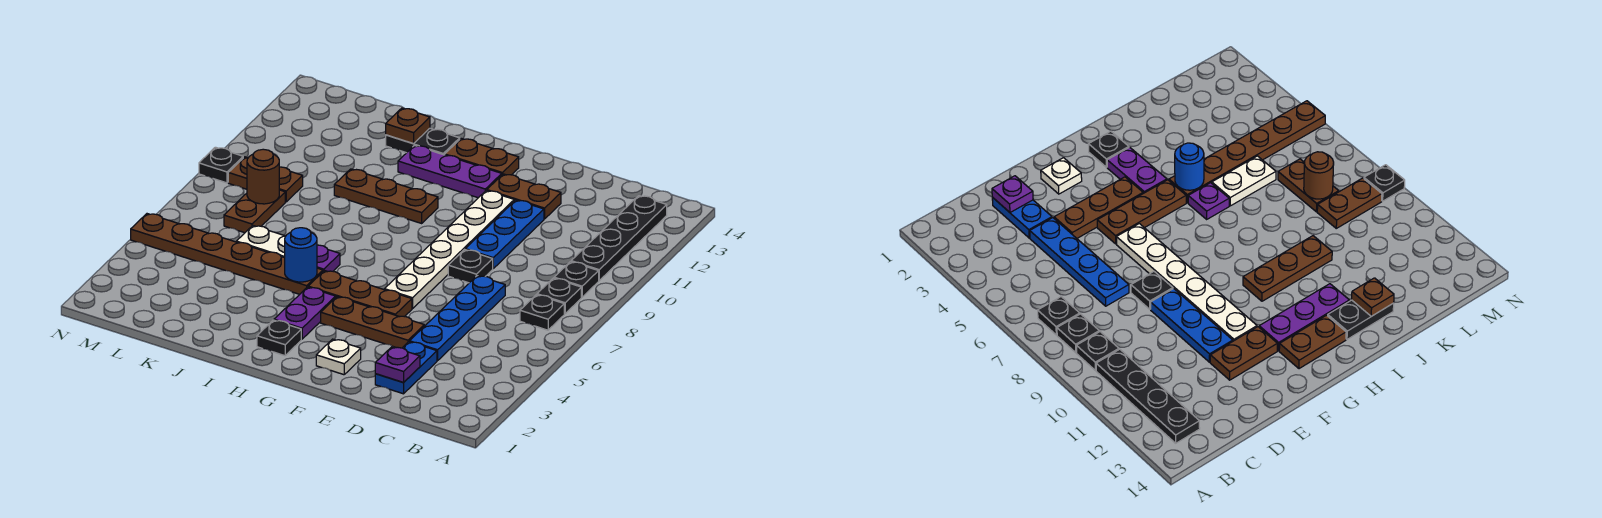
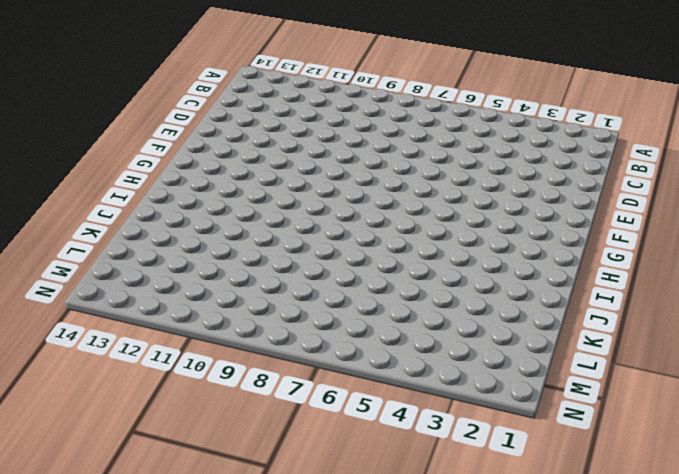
none -> black plate B7 level 1
none -> black plate B8 level 1
none -> black plate B9 level 1

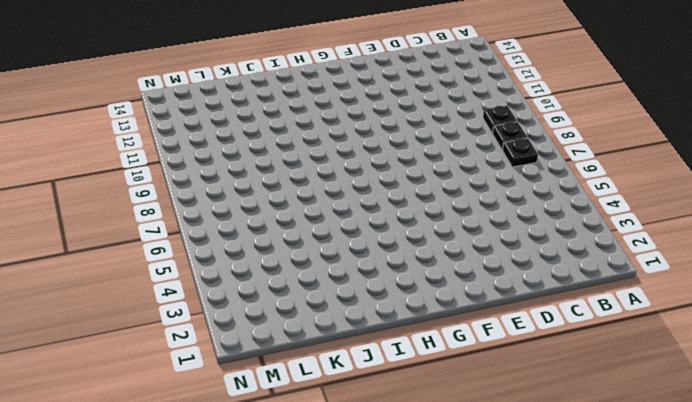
none -> black plate B10:B13 level 1
none -> blue plate D2:D3 level 1
none -> blue plate D4:D7 level 1

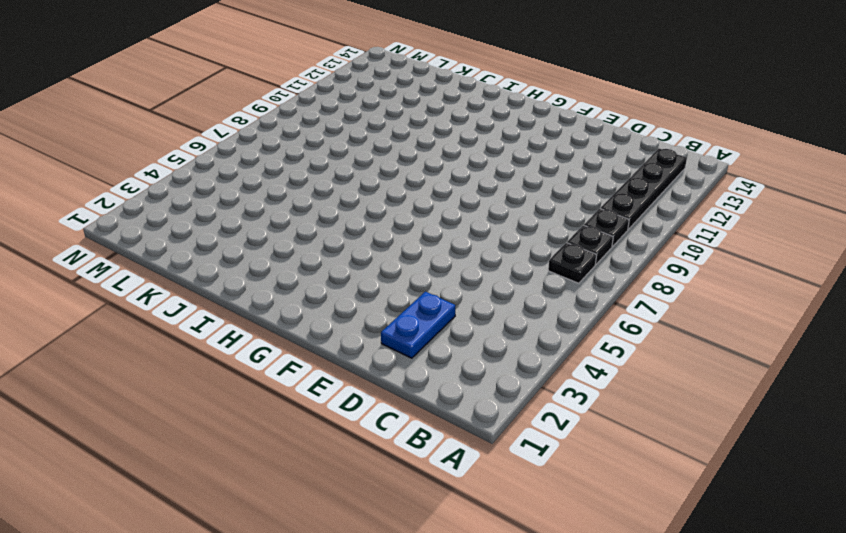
none -> blue plate D4:D7 level 1
none -> brown plate E4:G4 level 1
none -> black plate E8 level 1

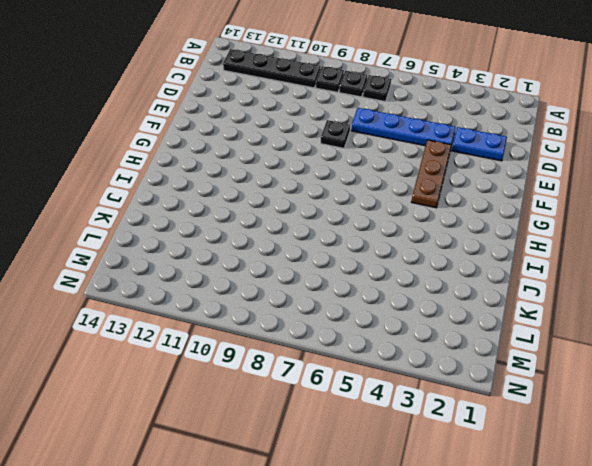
none -> blue plate E9:E11 level 1
none -> brown plate E12:F12 level 1
none -> white plate F2 level 1

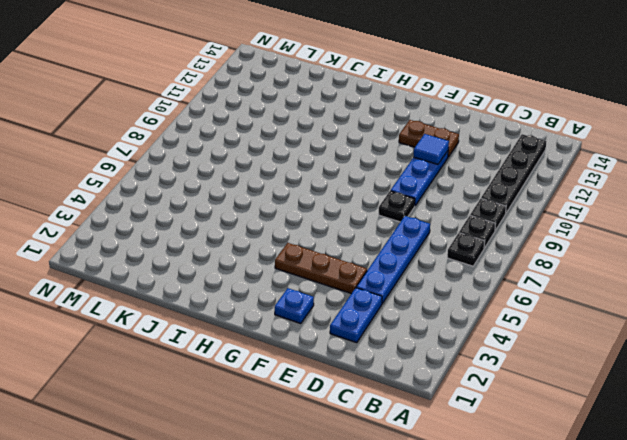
blue tile E11 level 2 -> none
blue plate F2 level 1 -> white plate F2 level 1
none -> brown plate F5:H5 level 1
none -> white plate F6:F11 level 1
none -> purple plate G12:I12 level 1

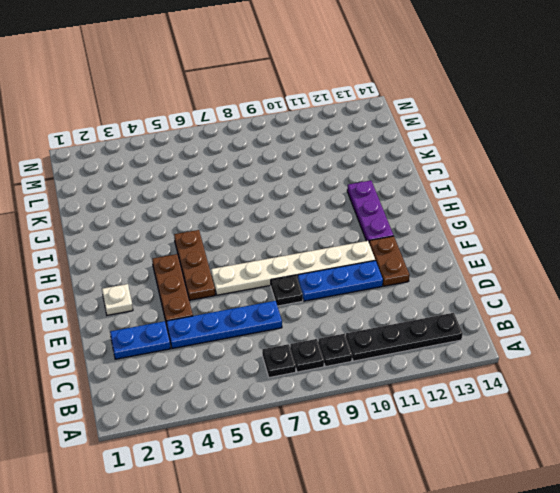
none -> brown plate G13:H13 level 1
none -> black plate H2 level 1
none -> purple plate H3:H4 level 1

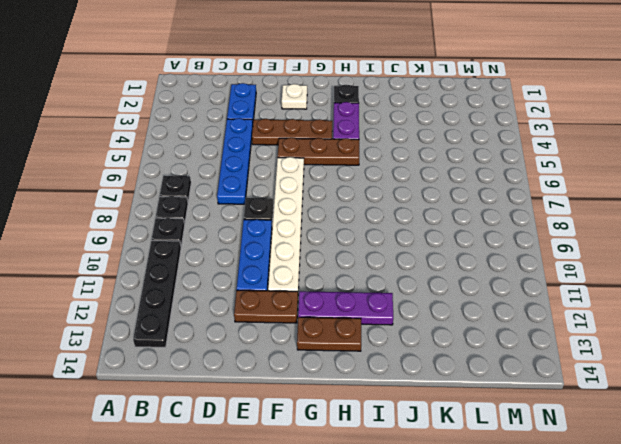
none -> brown plate H10:J10 level 1
none -> brown plate I5:N5 level 1
none -> purple plate I6 level 1

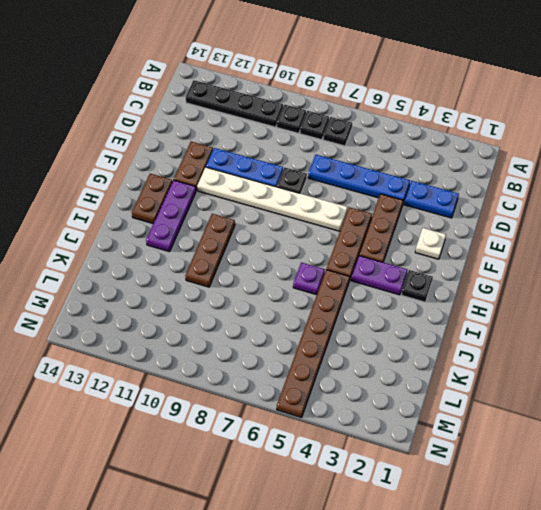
none -> black plate I13:J13 level 1
none -> white plate J6:K6 level 1
none -> brown plate L7:L8 level 1

